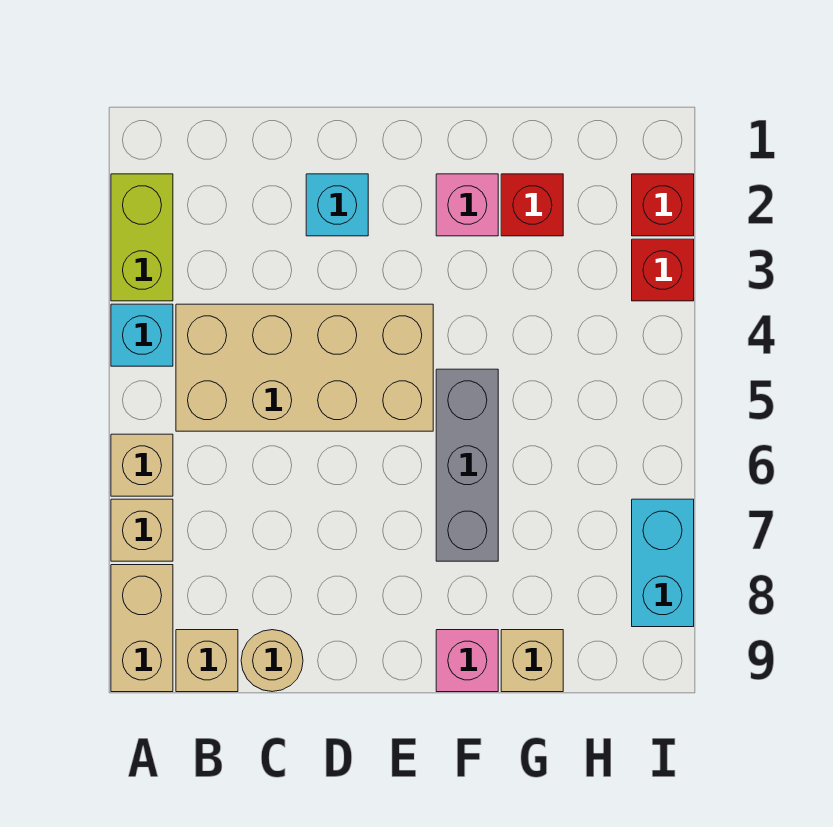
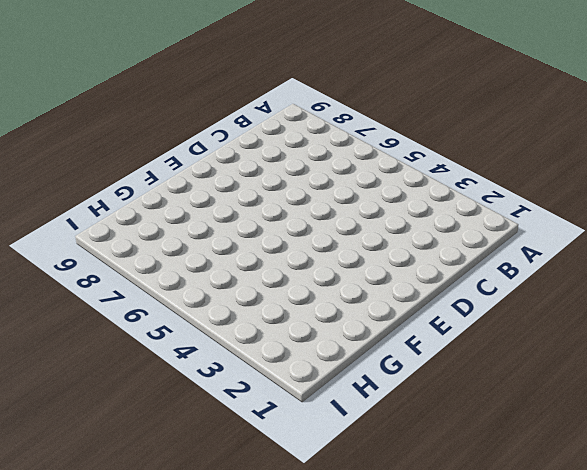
none -> lime brick A2:A3 level 1
none -> cyan brick A4 level 1
none -> tan brick A6 level 1

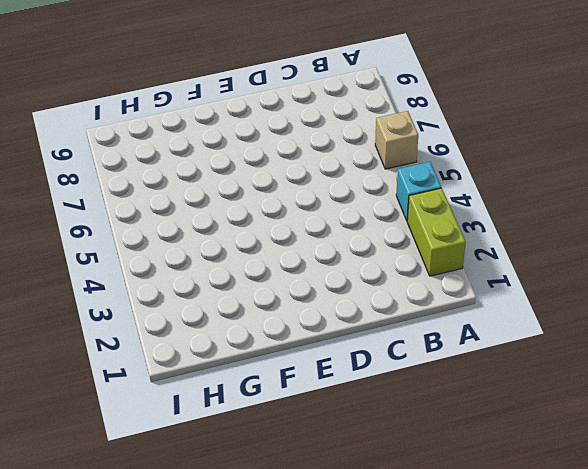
none -> tan brick A7 level 1
none -> tan brick A8:A9 level 1
none -> tan brick B4:E5 level 1

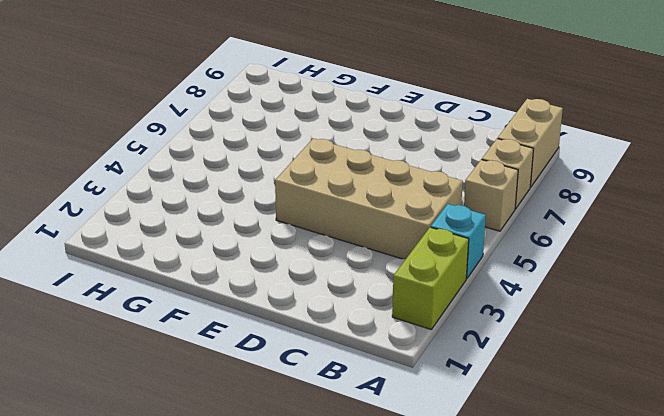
none -> tan brick B9 level 1
none -> tan round brick C9 level 1
none -> cyan brick D2 level 1

